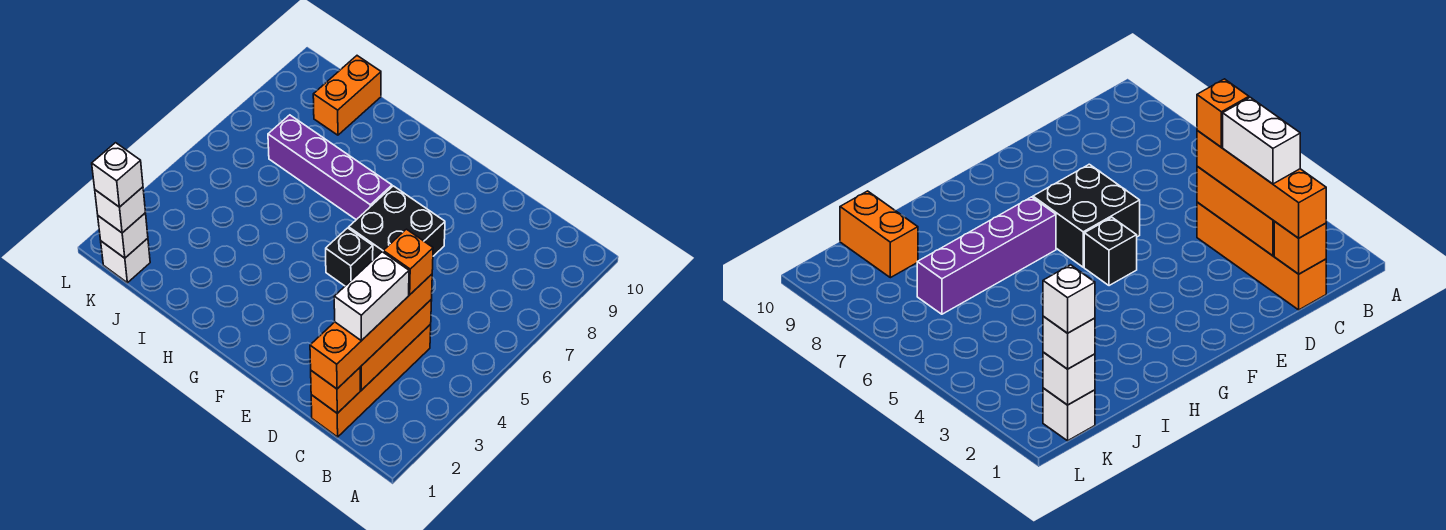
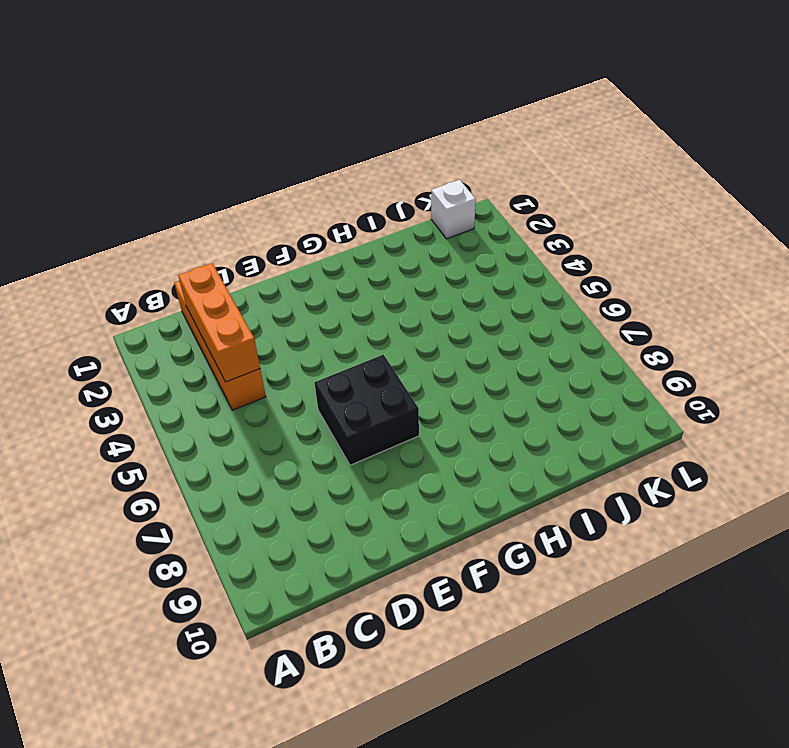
none -> black brick F5 level 1
none -> purple brick G7:J7 level 1
none -> orange brick J9:J10 level 1

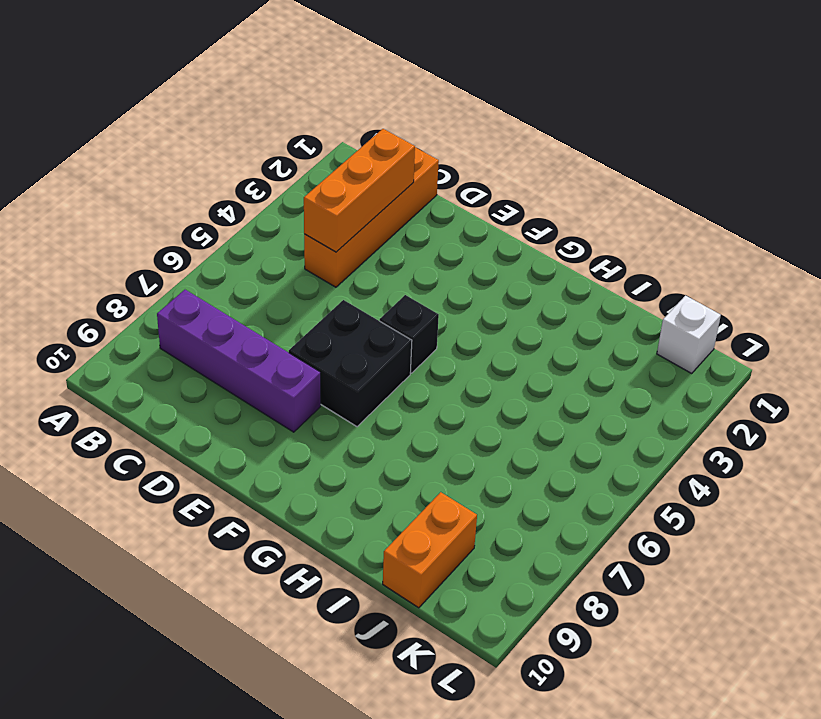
purple brick B8:E8 level 1 -> purple brick G7:J7 level 1
none -> orange brick C1 level 2
none -> white brick K1 level 2
none -> orange brick C1:C4 level 3

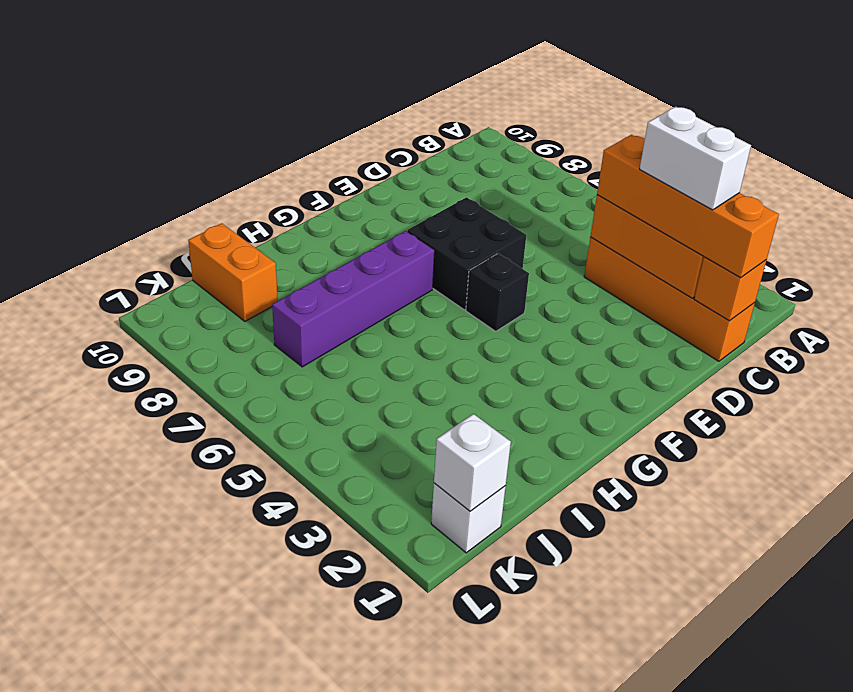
none -> white brick K1 level 3
none -> orange brick C4 level 4
none -> white brick K1 level 4

